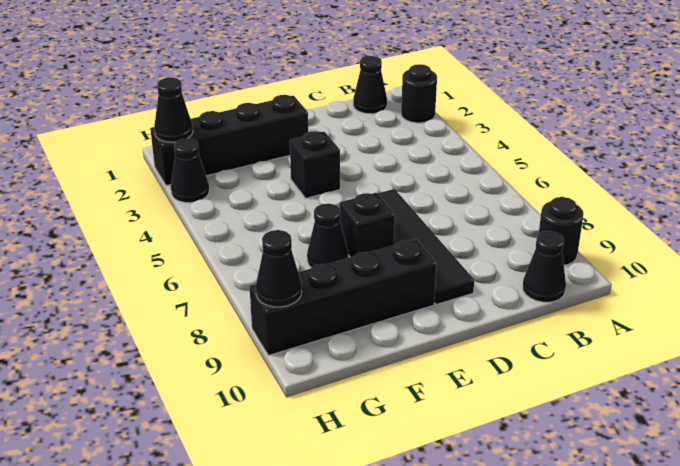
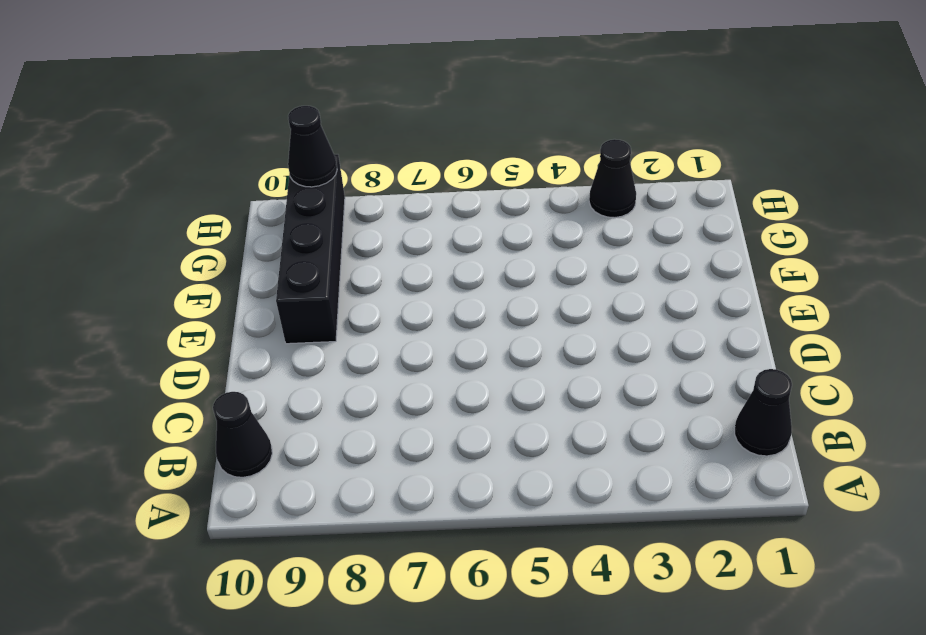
none -> black round brick A2 level 1
none -> black round brick A9 level 1
none -> black tile D6:D9 level 1

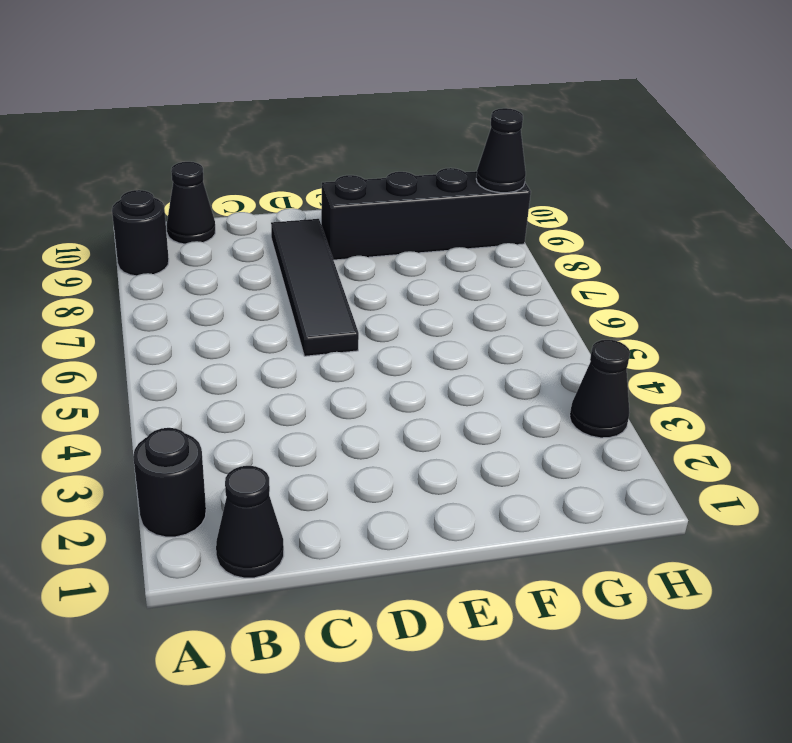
none -> black brick E2:H2 level 1
none -> black brick E4 level 1
none -> black brick E7 level 1

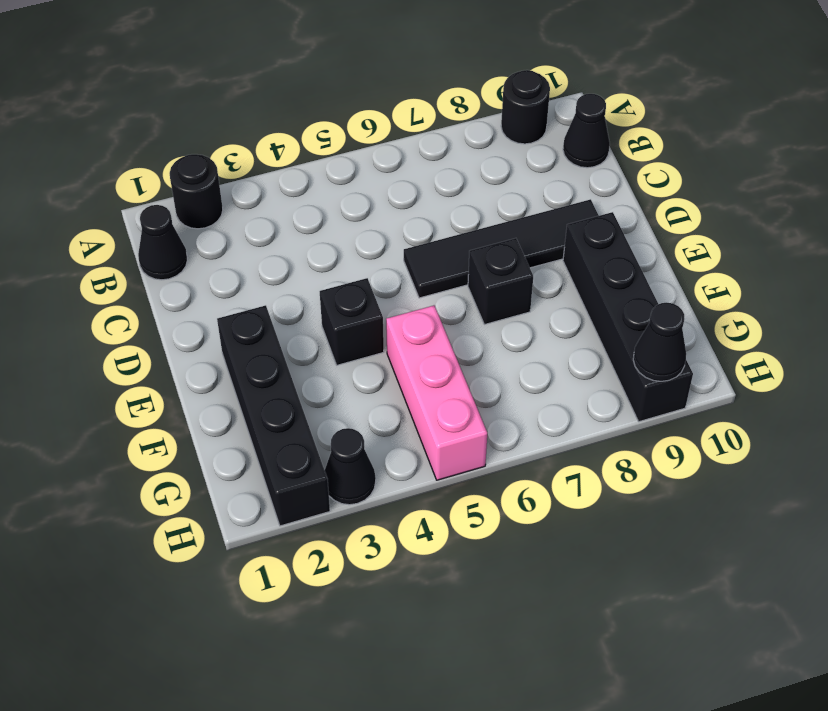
pink brick F5:H5 level 1 -> none
none -> black cone F7 level 1
none -> black cone H2 level 2

